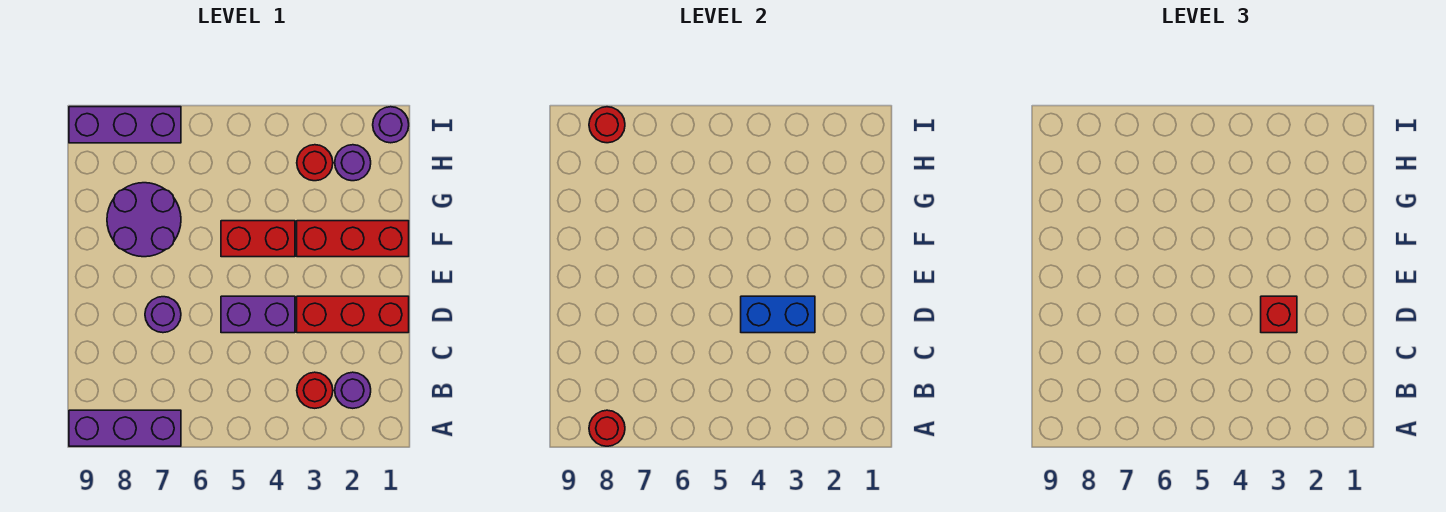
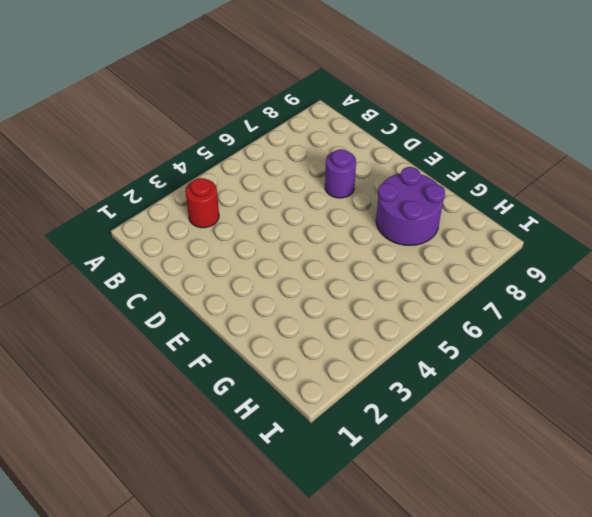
none -> purple brick A7:A9 level 1
none -> purple round brick B2 level 1
none -> red brick D1:D3 level 1

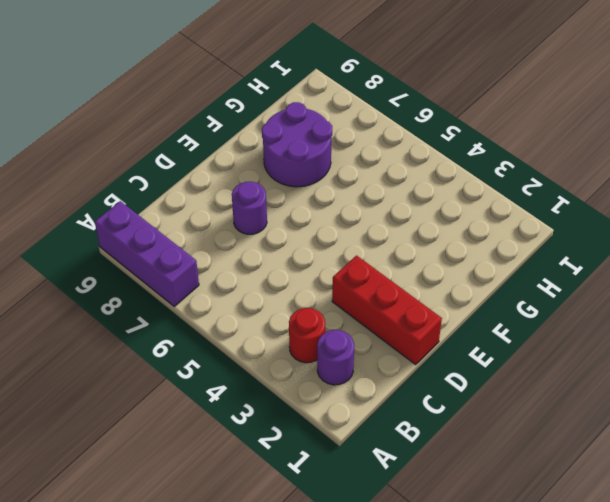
none -> purple brick D4:D5 level 1
none -> red brick F1:F3 level 1
none -> red brick F4:F5 level 1

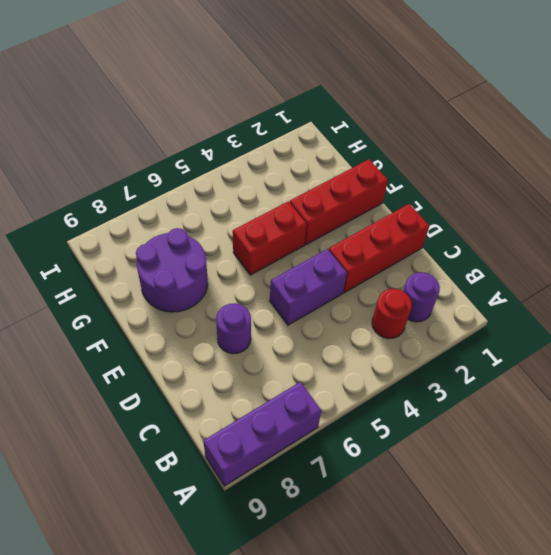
none -> purple round brick H2 level 1
none -> red round brick H3 level 1
none -> purple round brick I1 level 1

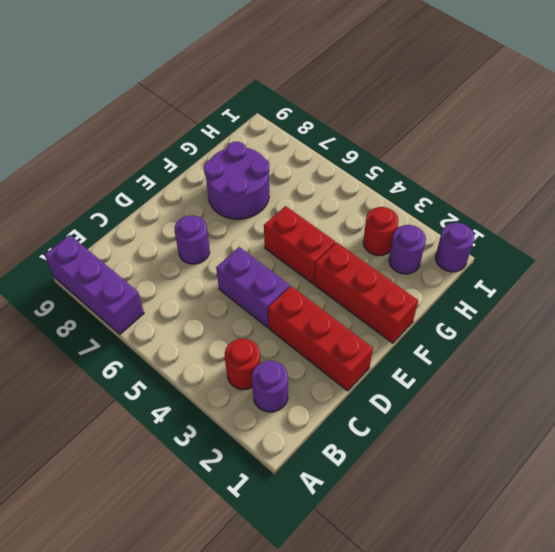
none -> purple brick I7:I9 level 1
none -> red round brick A8 level 2
none -> blue brick D3:D4 level 2

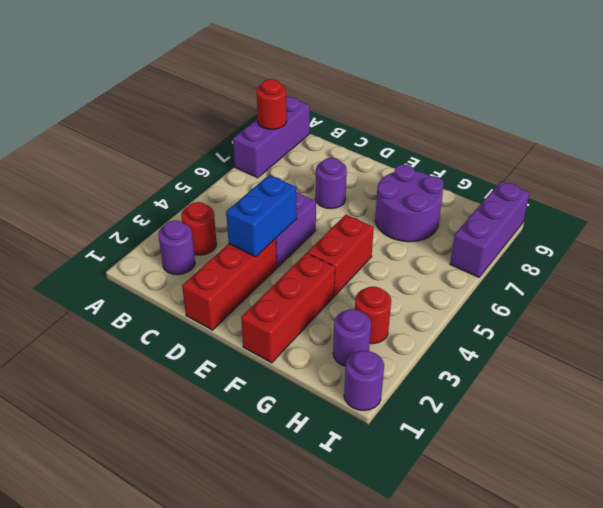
none -> red round brick I8 level 2
none -> red brick D3 level 3

